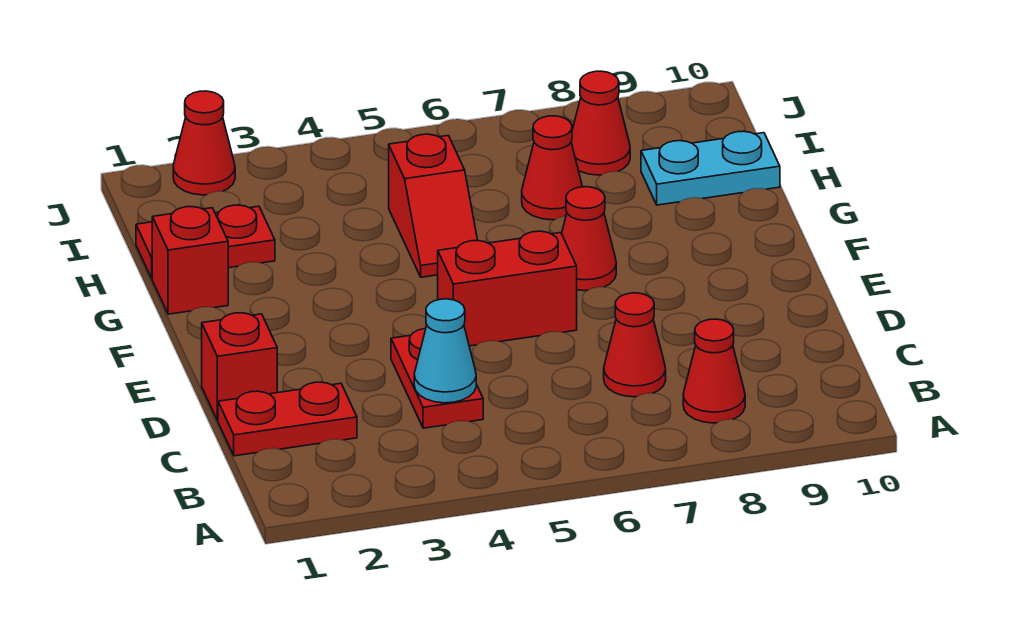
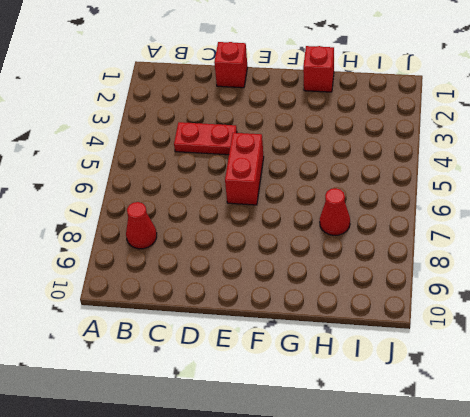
none -> red plate C1:C2 level 1
none -> red cone C7 level 1
none -> red cone F7 level 1

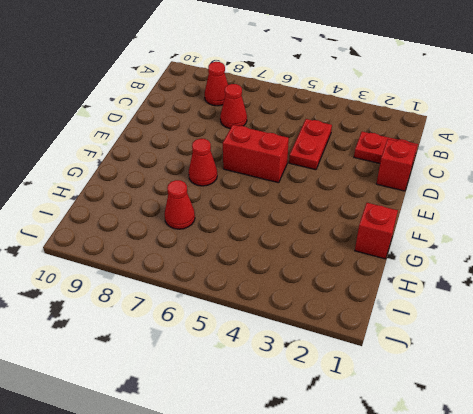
none -> red slope G5:H5 level 1 top H
none -> red plate H1:H2 level 1
none -> cyan plate H9:H10 level 1

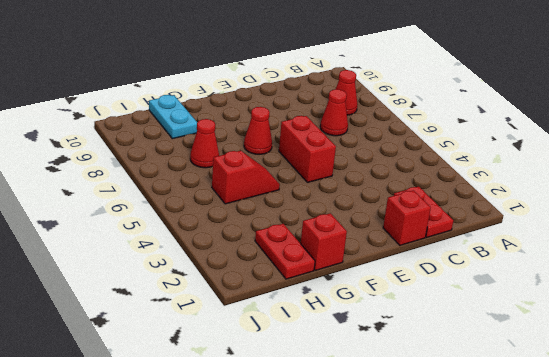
none -> red plate C4:D4 level 1
none -> red cone I8 level 1
none -> red cone J2 level 1

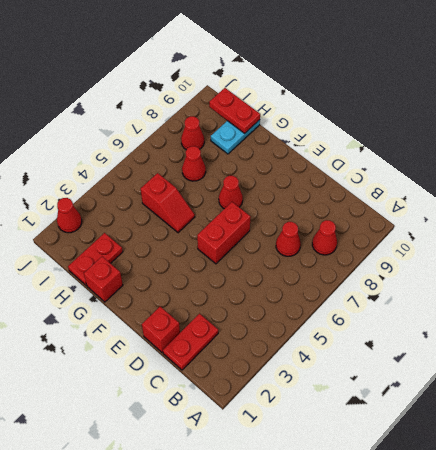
red plate H10:I10 level 2 -> red plate C4:D4 level 1
none -> cyan cone C4 level 2

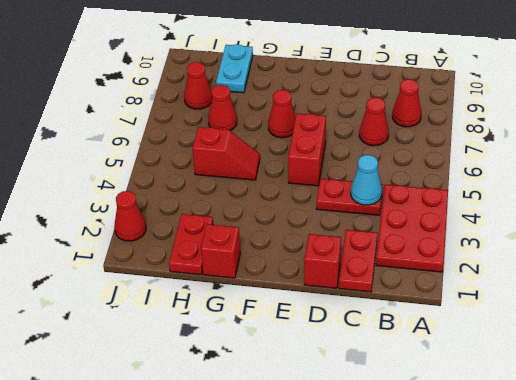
red plate A2:B4 level 1 -> none

